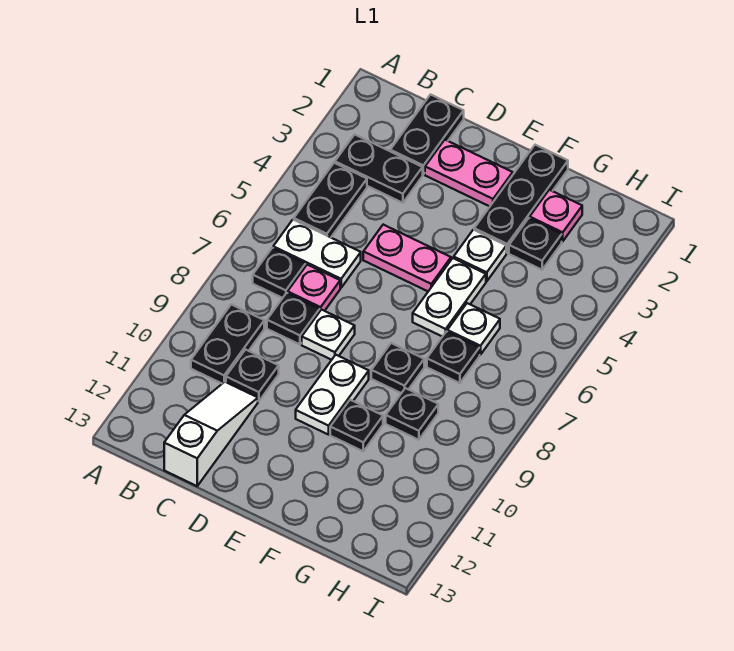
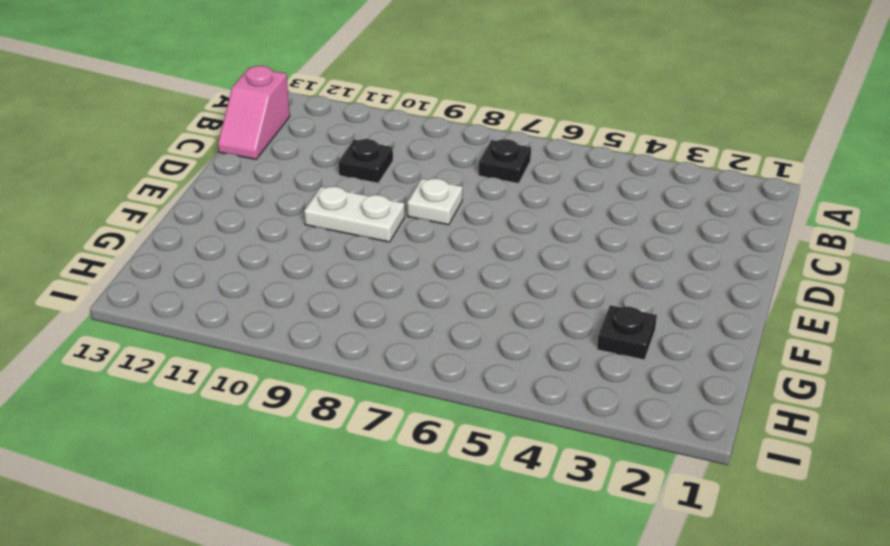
pink slope B13:C13 level 1 top B -> white slope C11:C13 level 1 top 13
none -> black plate B3:C3 level 1
none -> black plate B4:B5 level 1
none -> white plate B6:C6 level 1

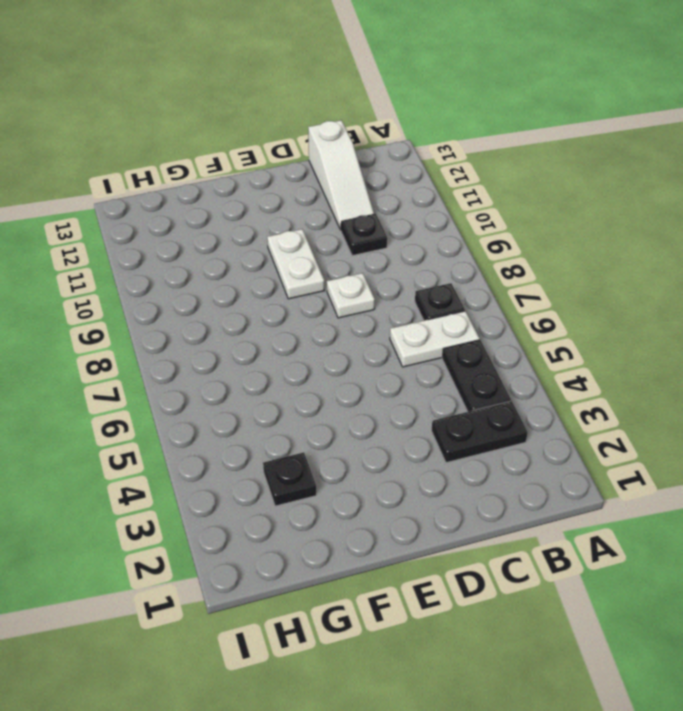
none -> black plate B9:B10 level 1
none -> black plate C1:C2 level 1
none -> pink plate C7 level 1

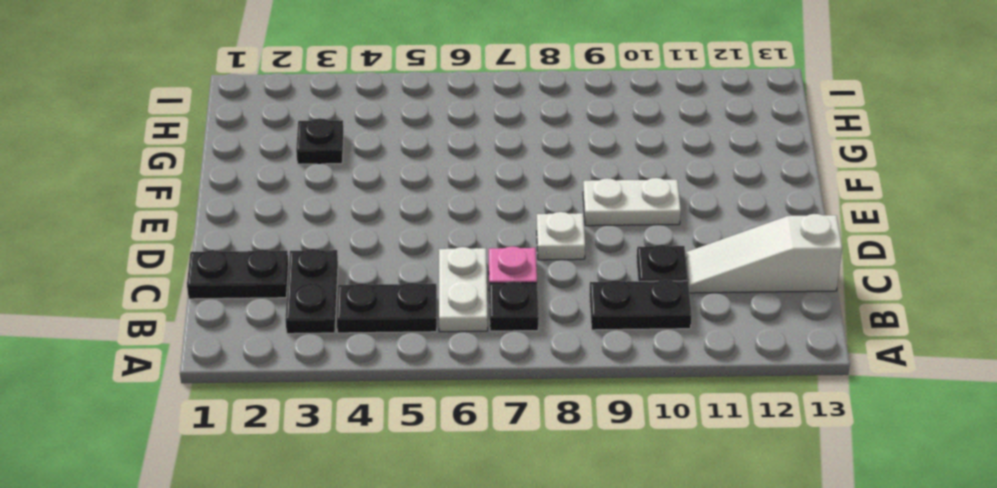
none -> black plate C8 level 1
none -> pink plate D2:E2 level 1
none -> pink plate D5:E5 level 1

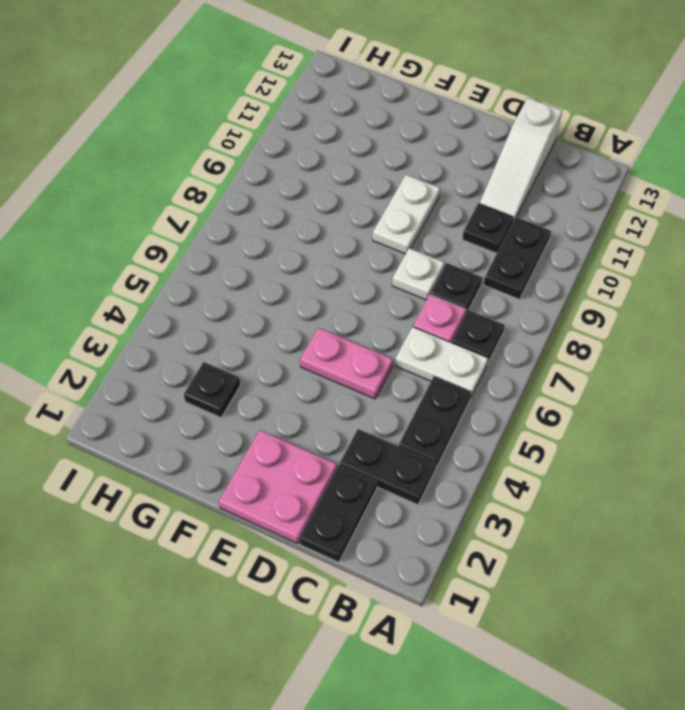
pink plate D1:E2 level 1 -> pink plate D2:E2 level 1
none -> black plate F1:F3 level 1
none -> white plate F4 level 1
none -> white plate F5:F6 level 1

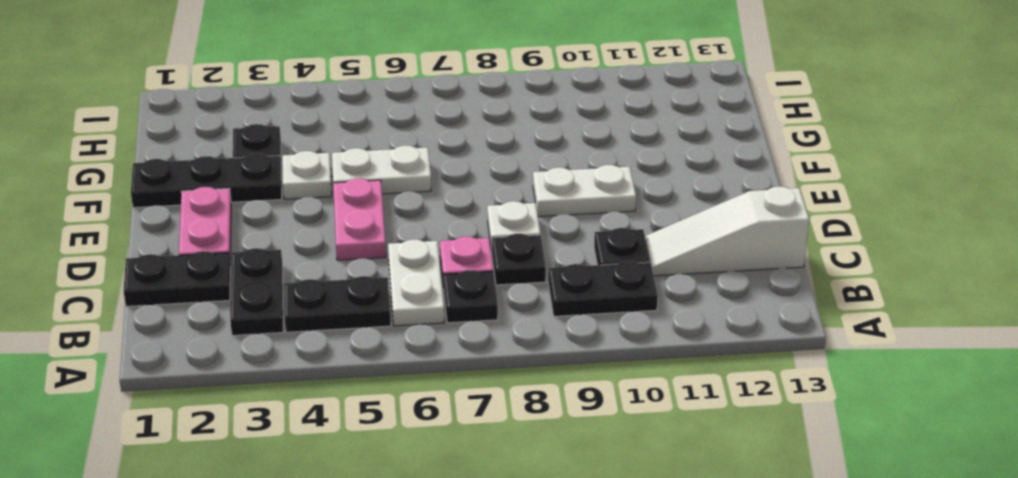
none -> black plate F8 level 1
none -> black plate F10 level 1
none -> pink plate G2 level 1

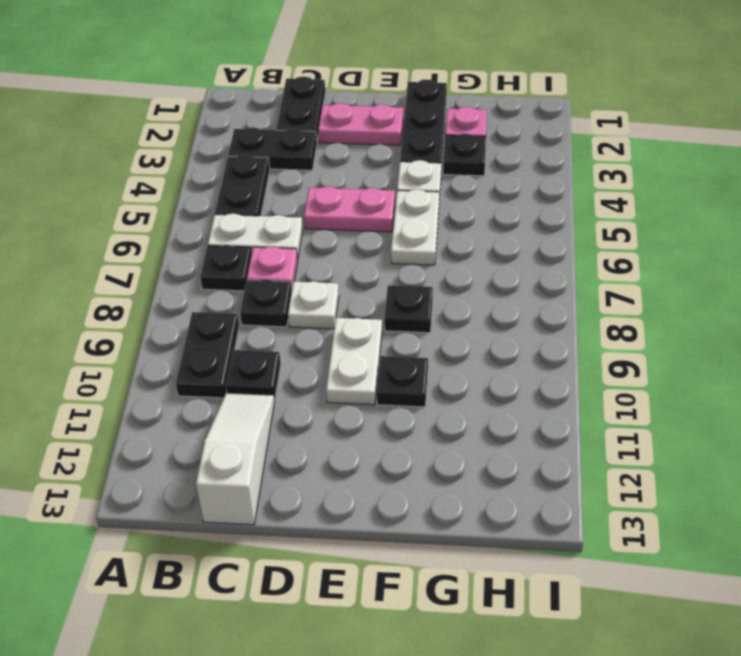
none -> white plate G6 level 1
none -> black plate G7 level 1
none -> black plate G9 level 1

